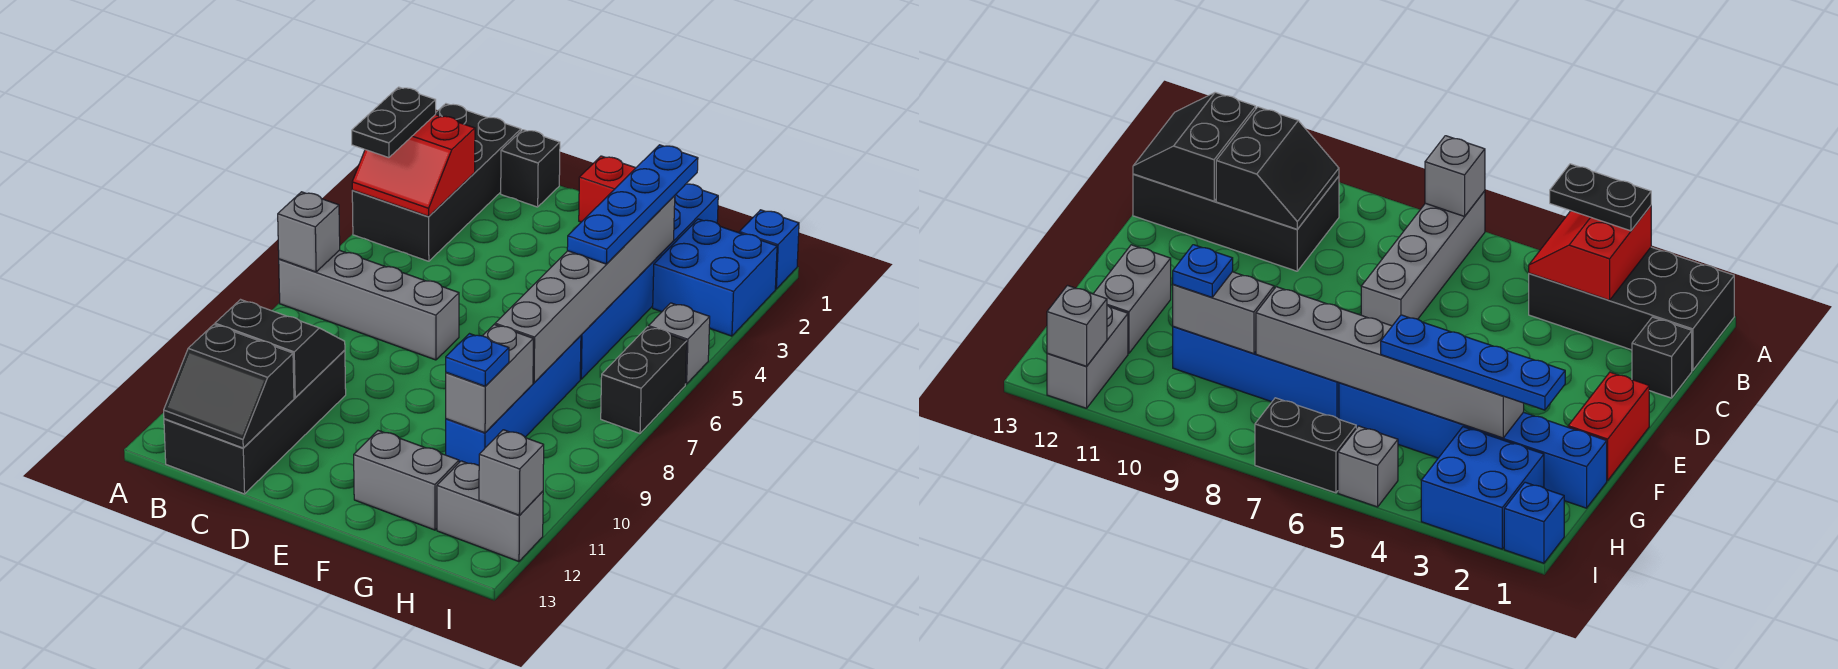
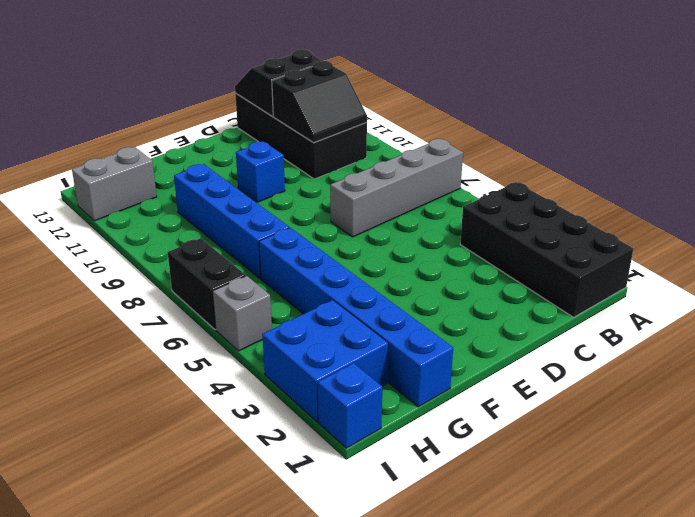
blue brick E10 level 1 -> none
none -> black brick C1 level 1
none -> red brick E1:F1 level 1
none -> grey brick F12:G12 level 1

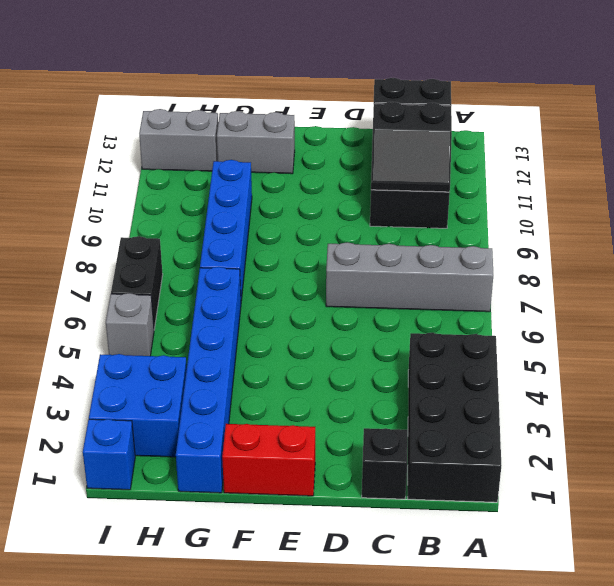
none -> red slope A3:B4 level 2 top 3
none -> grey brick A7 level 2
none -> grey brick G3:G8 level 2

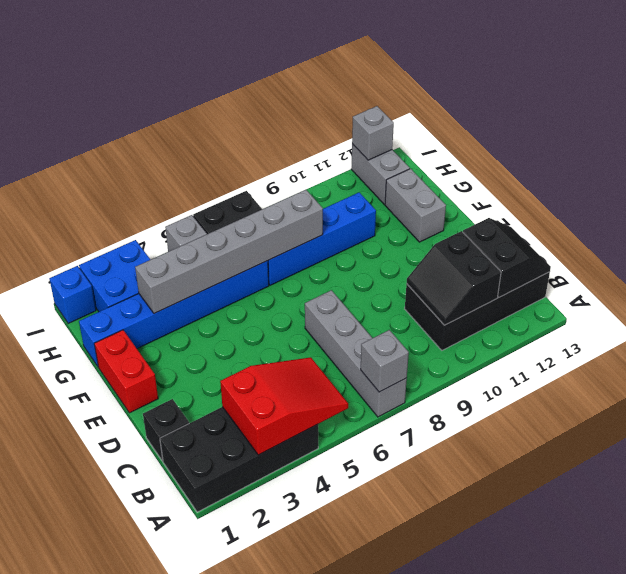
red slope A3:B5 level 2 top 3 -> red slope A3:B4 level 2 top 3
none -> grey brick G9:G10 level 2
none -> black plate A3:A4 level 3
none -> blue plate G2:G5 level 3

